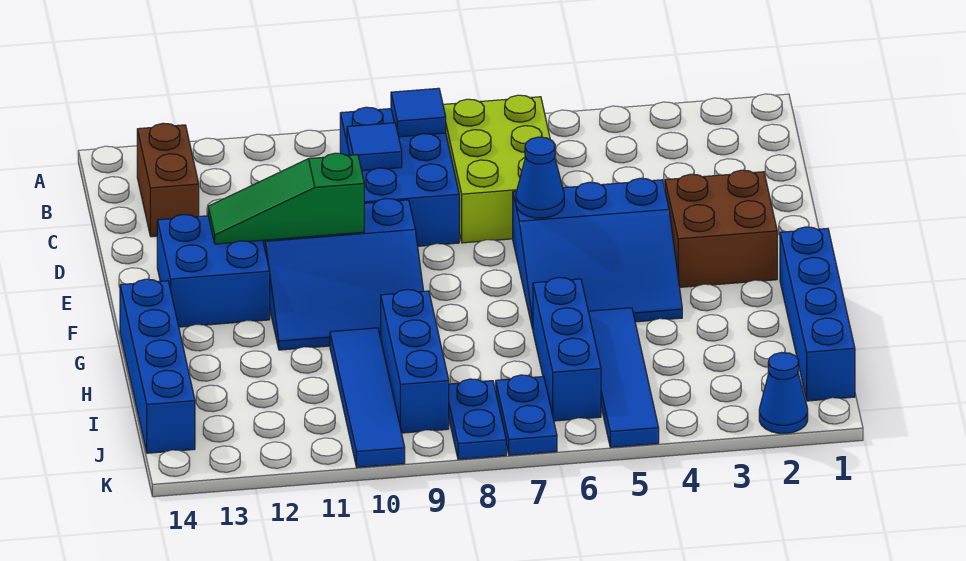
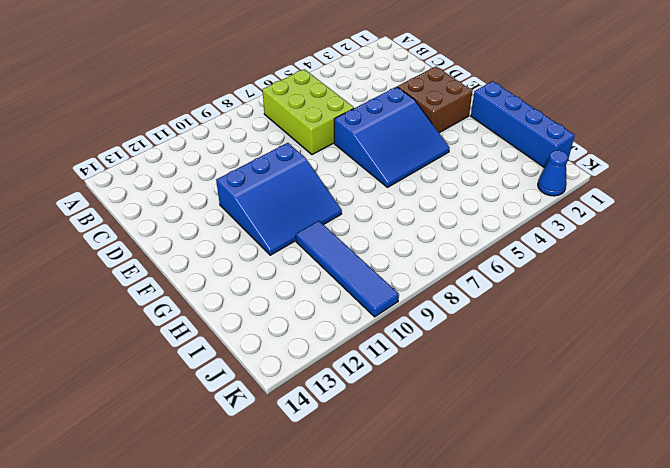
none -> blue brick B8:D9 level 1
none -> brown brick B13:C13 level 1
none -> blue brick E12:F13 level 1

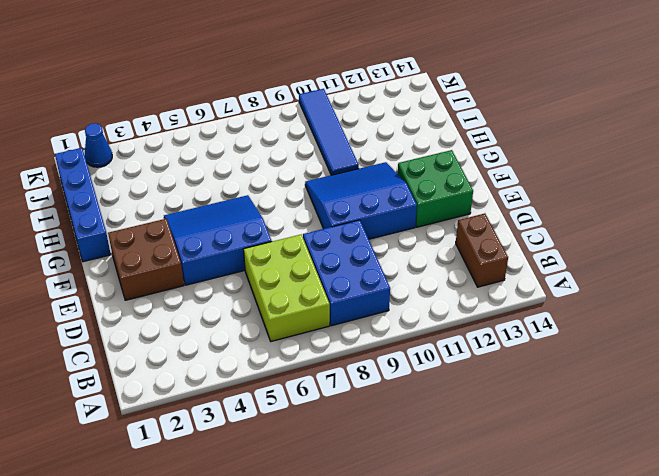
green brick E12:F13 level 1 -> blue brick E12:F13 level 1
none -> blue brick G14:J14 level 1
none -> blue tile H5:K5 level 1
none -> blue brick H6:J6 level 1

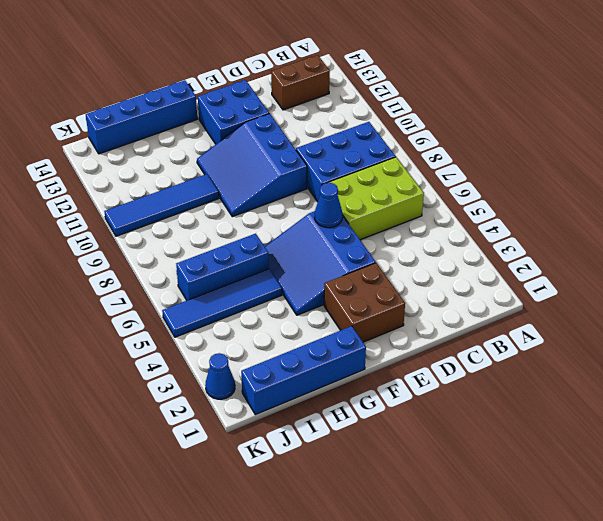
none -> blue brick H9:J9 level 1
none -> blue plate J7:K7 level 1
none -> blue plate J8:K8 level 1

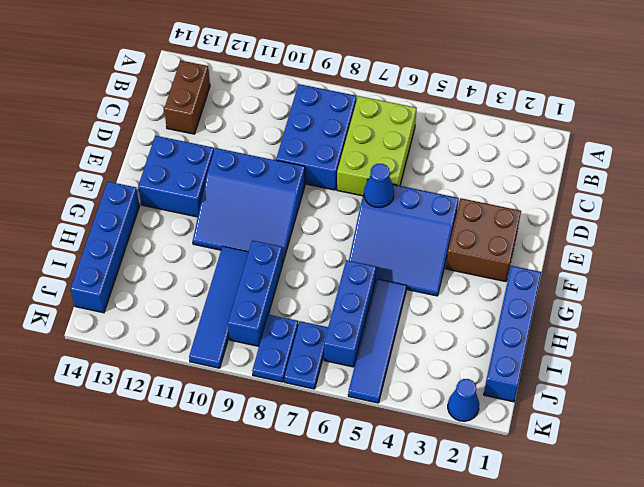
none -> blue tile B8 level 2
none -> blue tile C9 level 2
none -> green slope E10:E12 level 2 top 10

